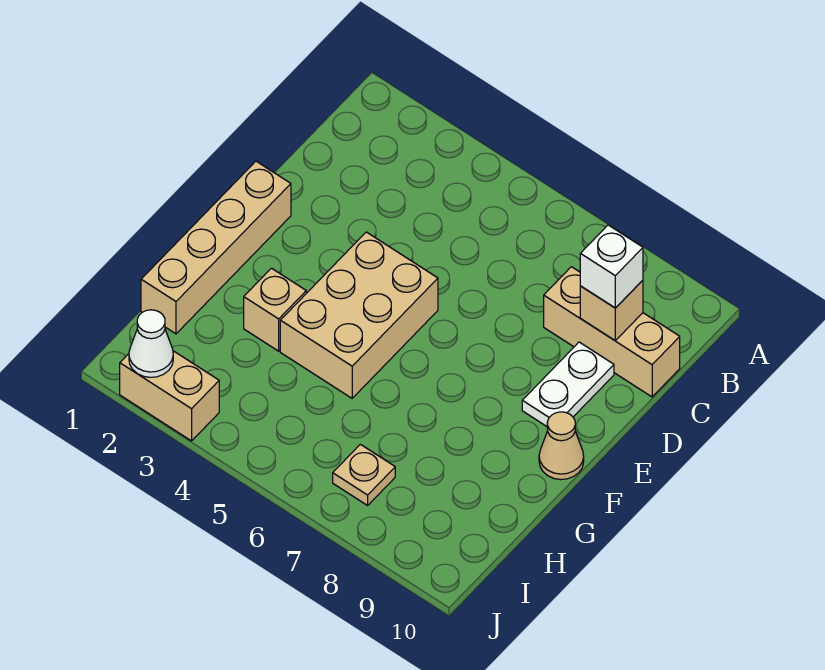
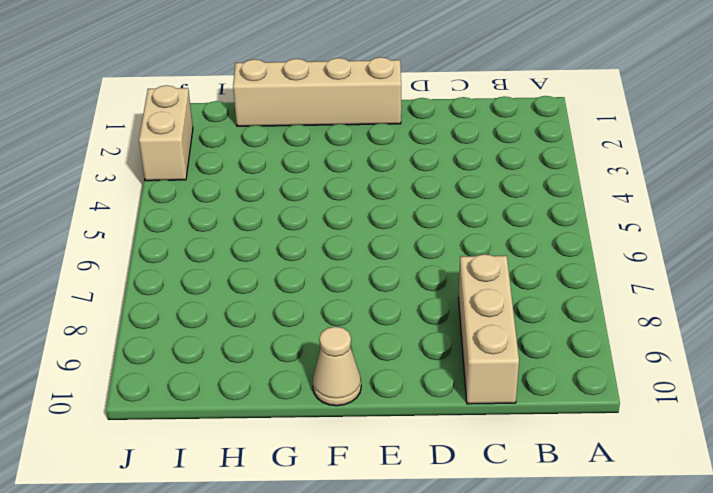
none -> white plate D9:E9 level 1
none -> tan brick E4:G5 level 1

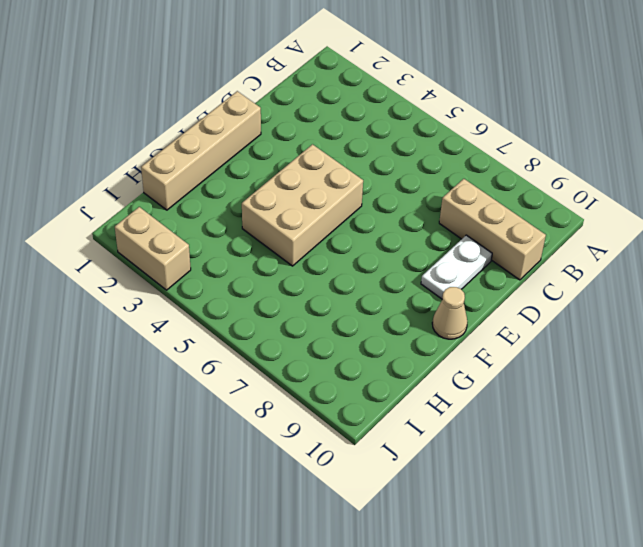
none -> tan brick G3 level 1
none -> tan plate I7 level 1

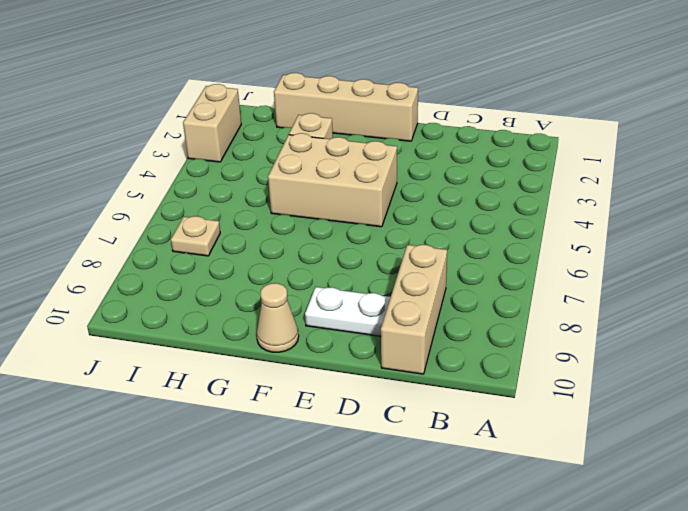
none -> tan brick C9 level 2
none -> white cone J2 level 2

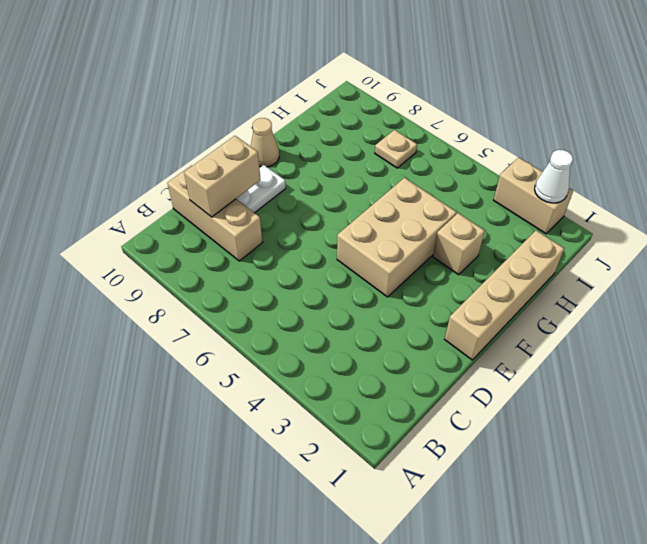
tan brick C9:D9 level 2 -> tan brick C9 level 2
none -> white brick C9 level 3

